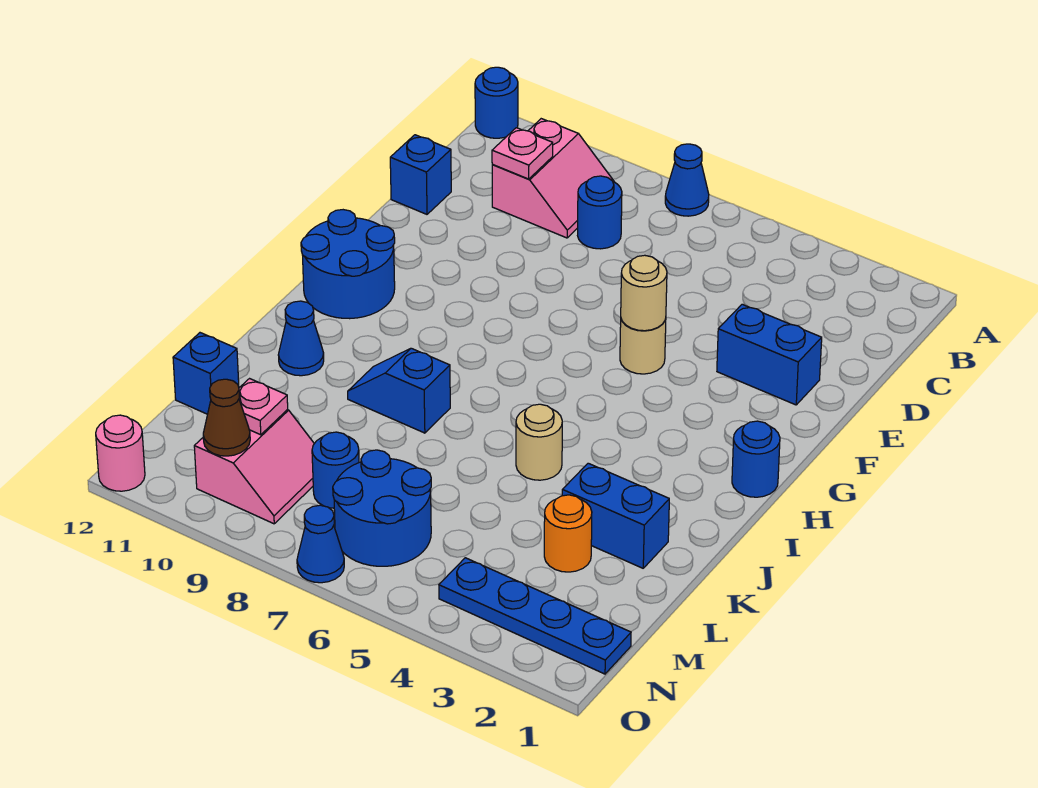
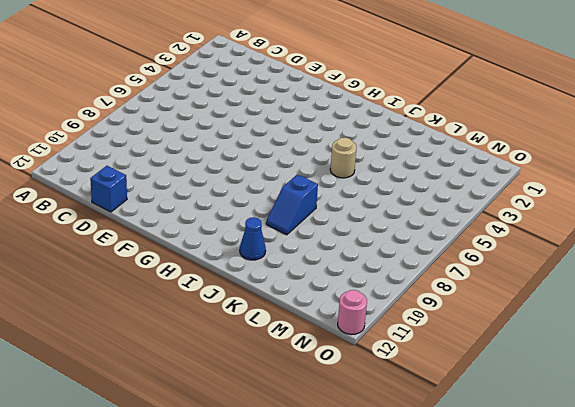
none -> blue cone A7 level 1
none -> blue round brick A12 level 1
none -> pink slope B9:C10 level 1 top 10

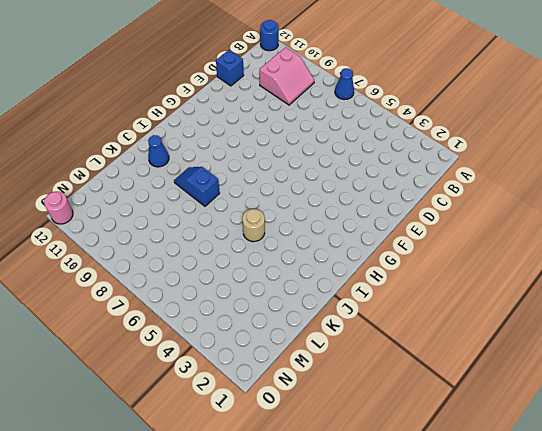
none -> blue round brick C8 level 1
none -> blue brick E2:E3 level 1
none -> tan round brick F5 level 1

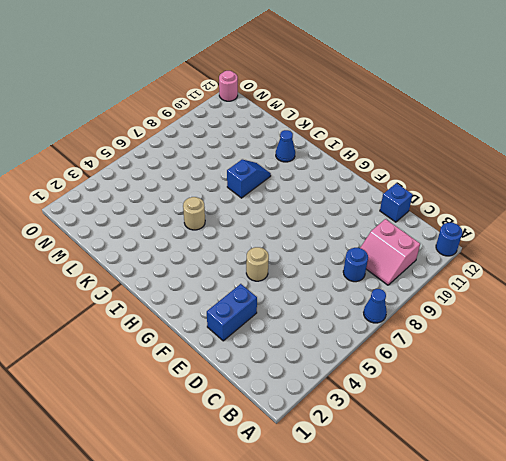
none -> blue round brick G11:H12 level 1
none -> blue round brick H1 level 1
none -> blue brick K2:K3 level 1

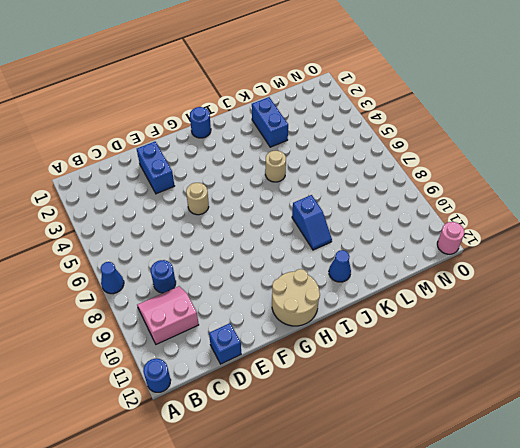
tan round brick G11:H12 level 1 -> blue round brick G11:H12 level 1
none -> orange round brick L3 level 1
none -> blue brick L12 level 1
none -> blue round brick M6:N7 level 1

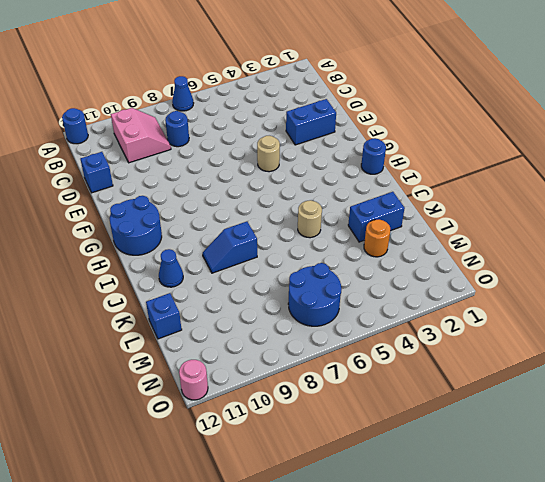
none -> blue round brick M8 level 1
none -> pink slope M9:N10 level 1 top 10
none -> blue plate N1:N4 level 1

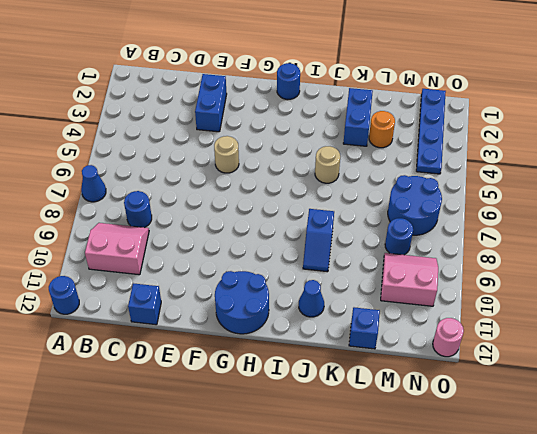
none -> blue cone O7 level 1
none -> pink plate C10 level 2
none -> tan round brick F5 level 2

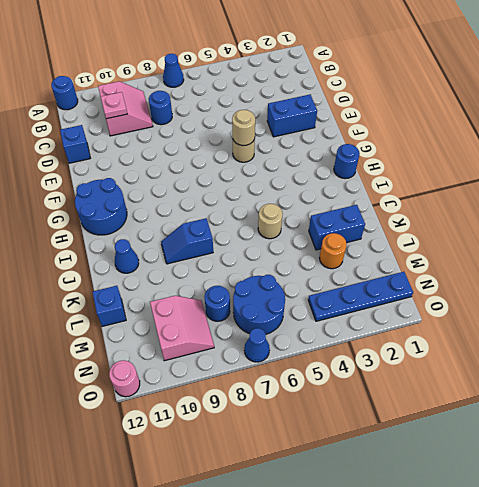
none -> pink plate M10 level 2
none -> brown cone N10 level 2

